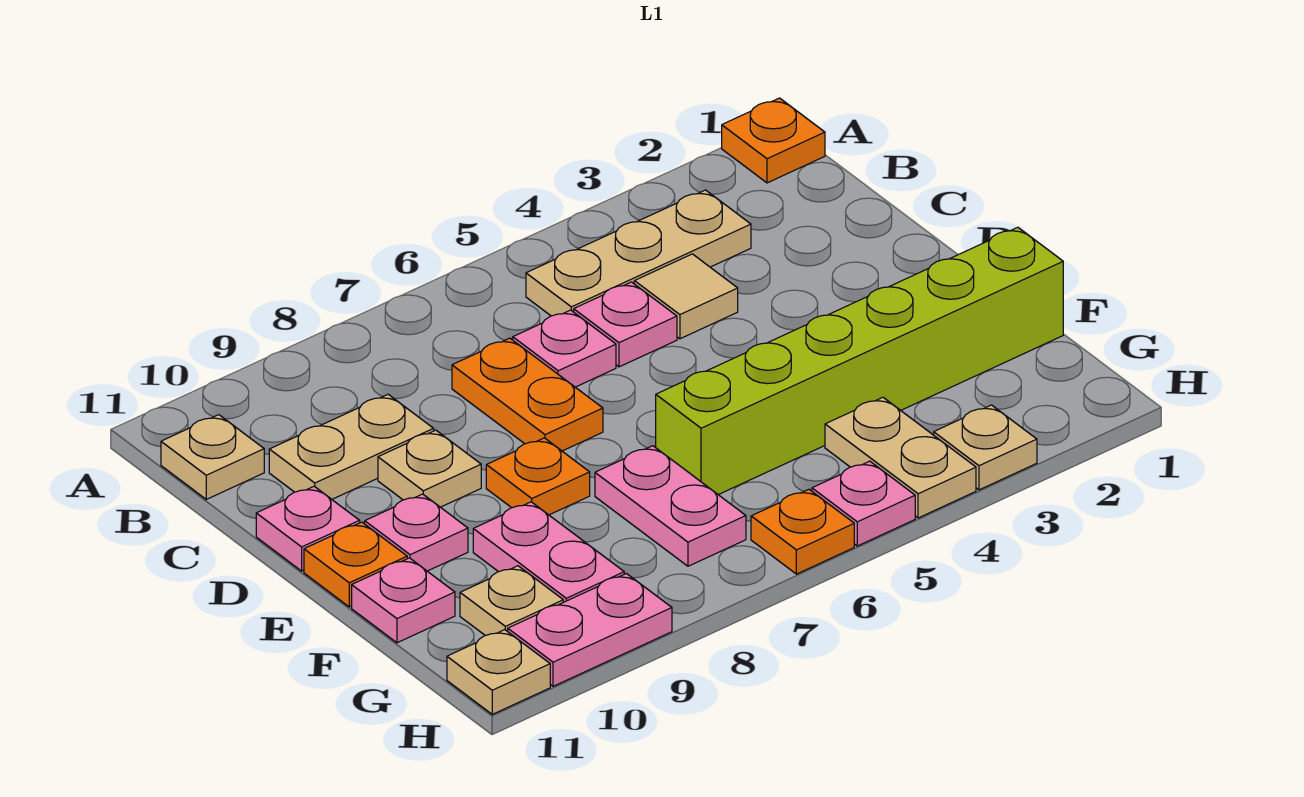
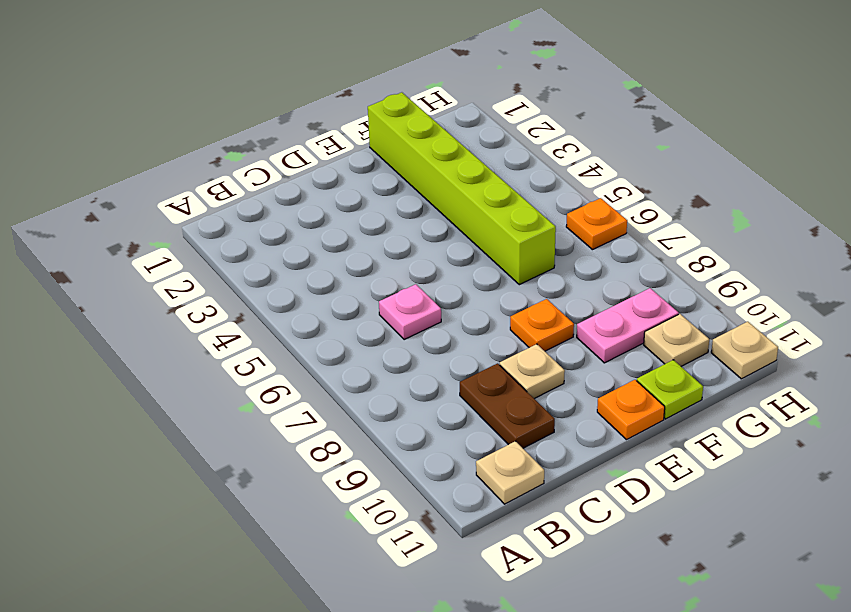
brown plate C9:C10 level 1 -> tan plate C9:C10 level 1
lime plate F11 level 1 -> pink plate F11 level 1
none -> orange plate A1 level 1
none -> tan plate B3:B5 level 1
none -> tan tile C4 level 1

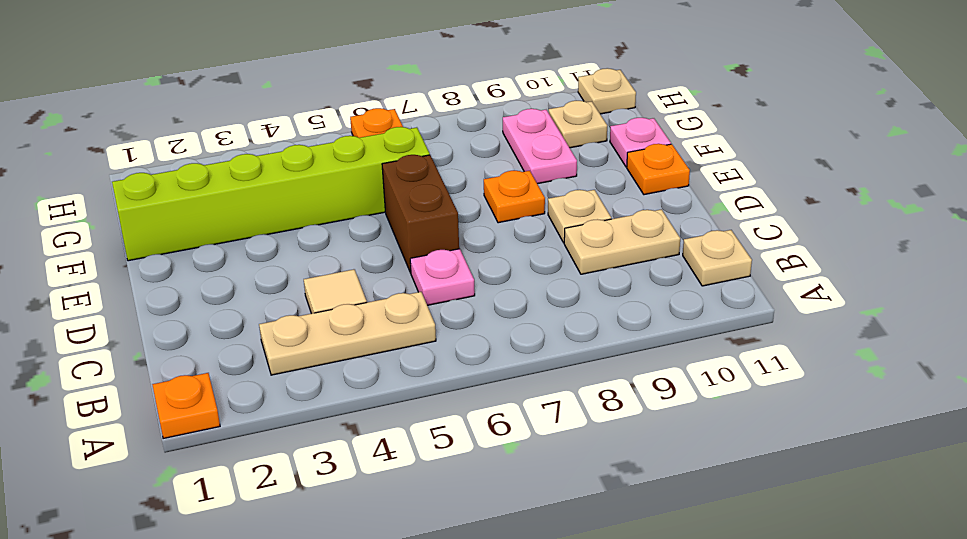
brown brick D6:E6 level 1 -> none
none -> pink plate C5 level 1
none -> orange plate C7:D7 level 1
none -> pink plate D11 level 1

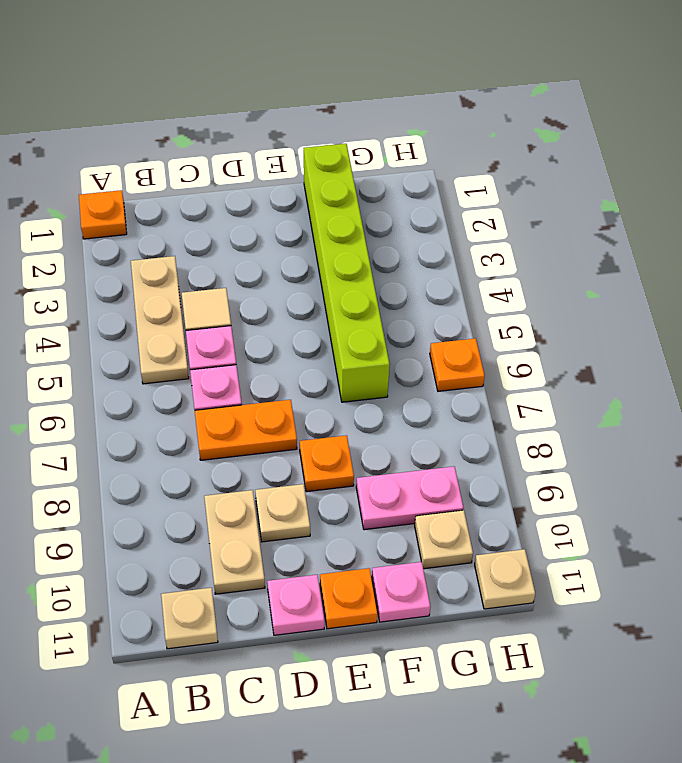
none -> pink plate E10 level 1
none -> pink plate F7:G7 level 1
none -> tan plate G4:H4 level 1

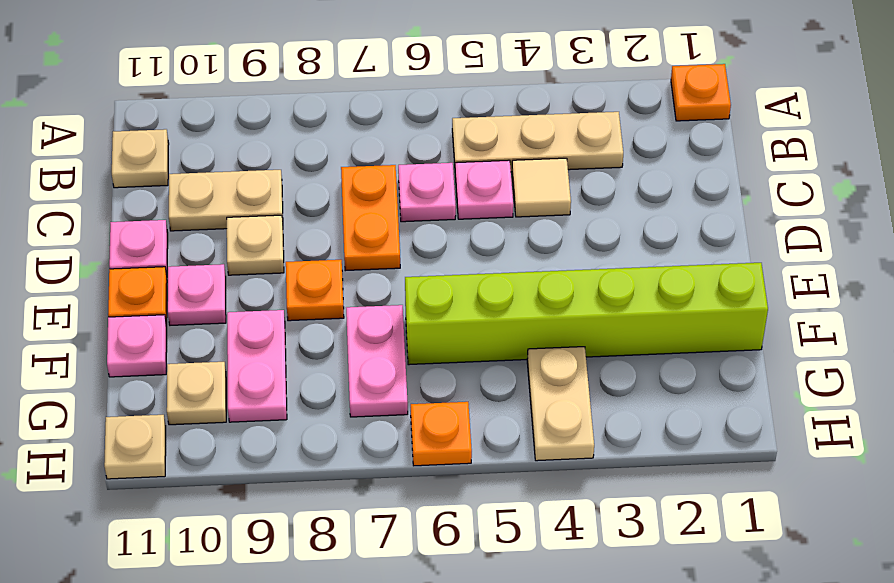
none -> tan plate H3 level 1
none -> pink plate H5 level 1
none -> pink plate H9:H10 level 1

